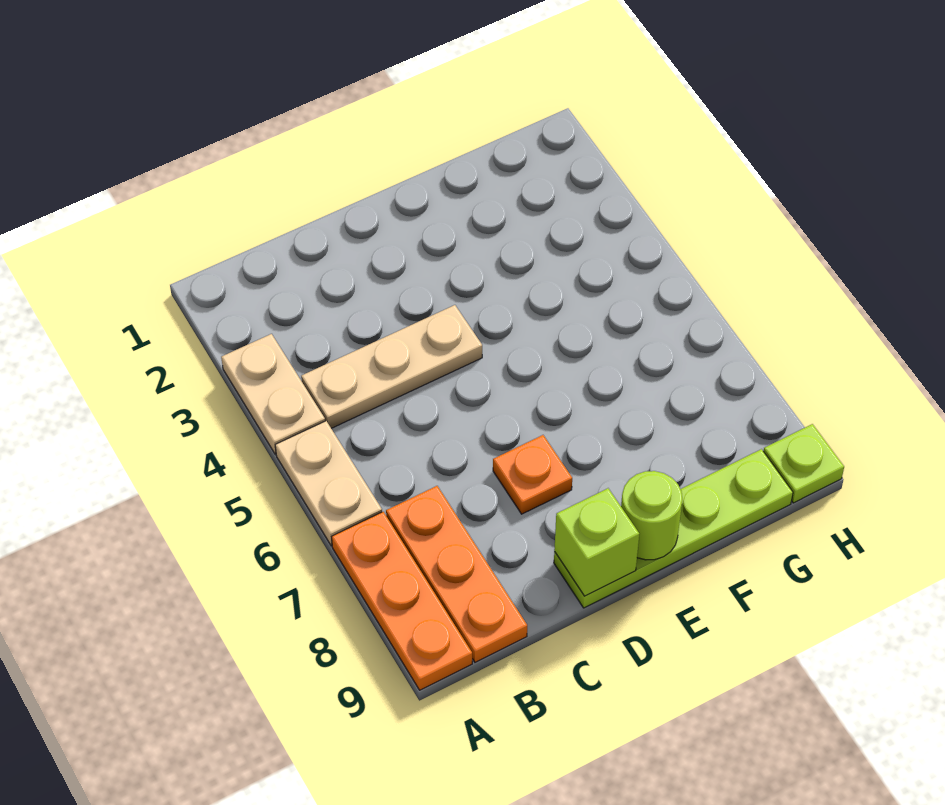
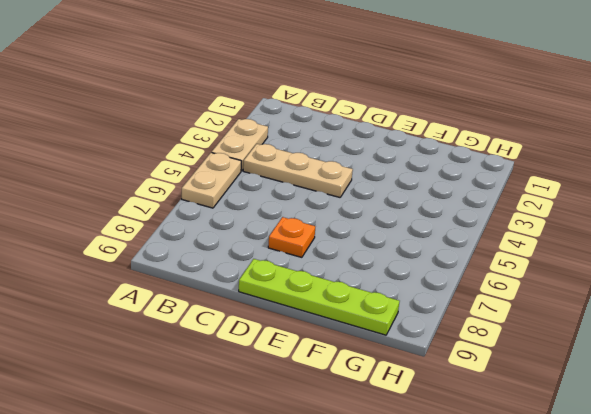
none -> orange plate A7:A9 level 1
none -> orange plate B7:B9 level 1

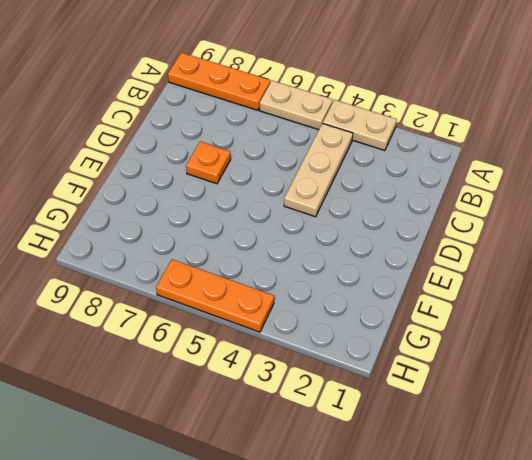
orange plate H4:H6 level 1 -> orange plate B7:B9 level 1
none -> lime plate D9:G9 level 1
none -> lime plate H9 level 1

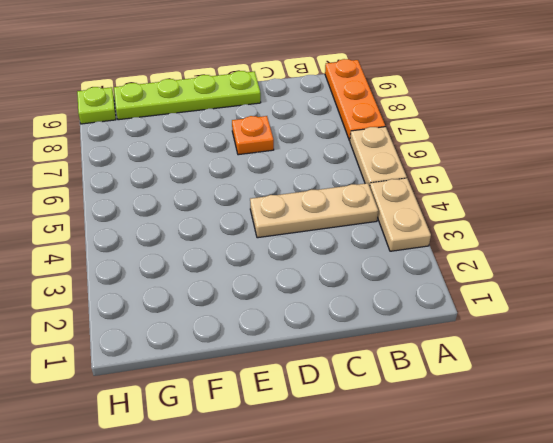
none -> orange plate B7:B9 level 1
none -> lime brick D9 level 2

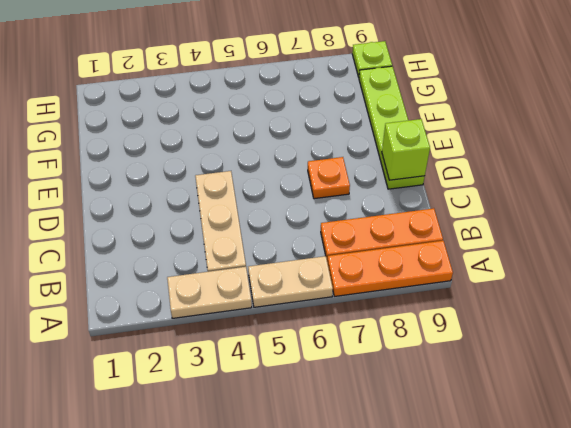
none -> lime round brick E9 level 2

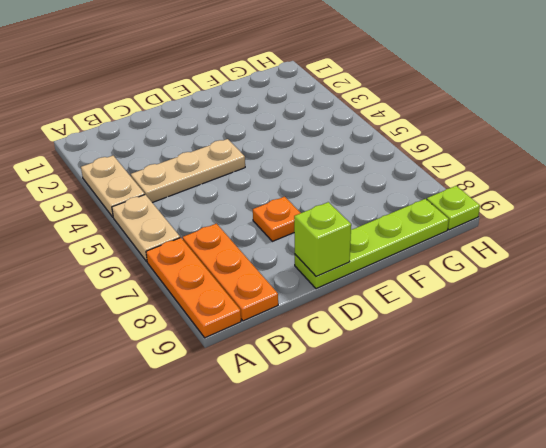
none -> lime round brick E9 level 2

